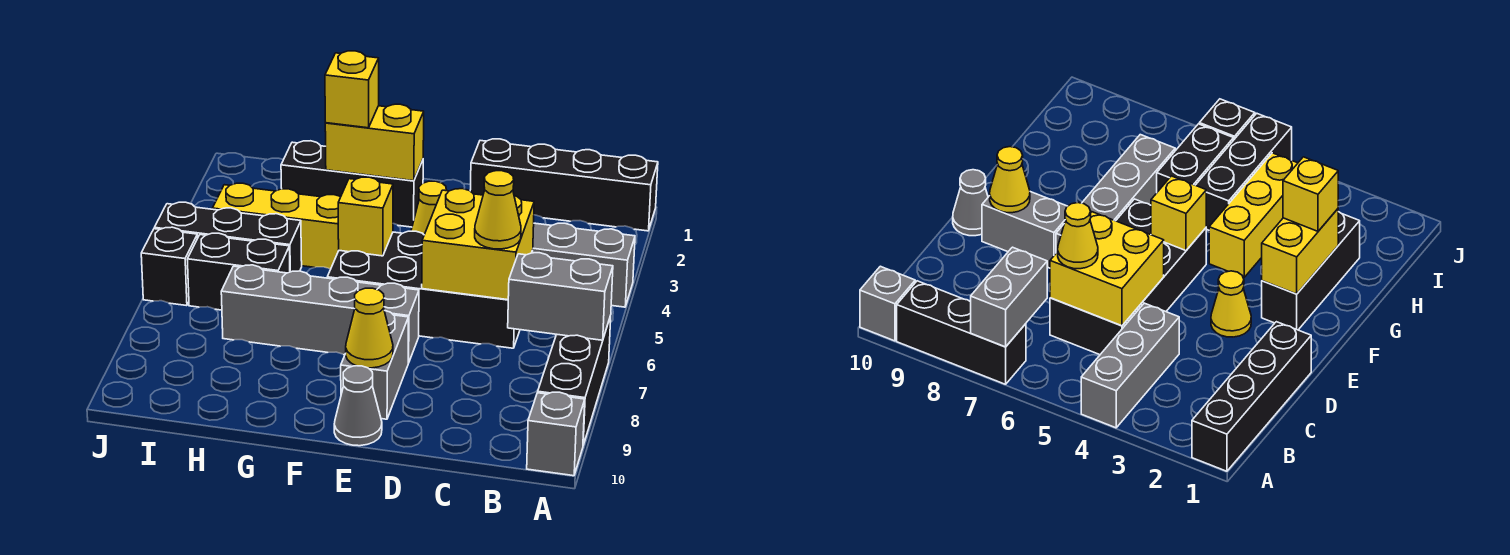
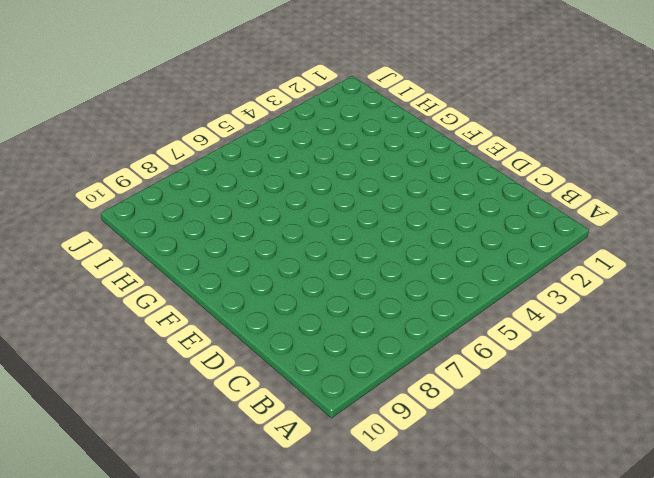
none -> black brick A1:D1 level 1
none -> grey brick A4:C4 level 1
none -> black brick A7:A9 level 1

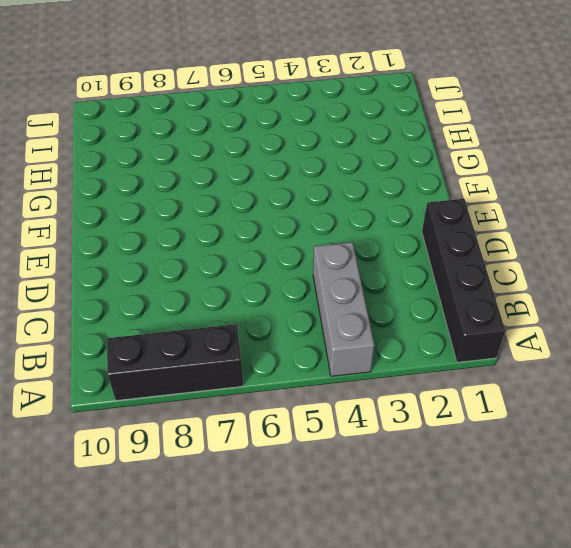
none -> grey brick A10 level 1
none -> black brick C5:F6 level 1
none -> yellow cone E3 level 1

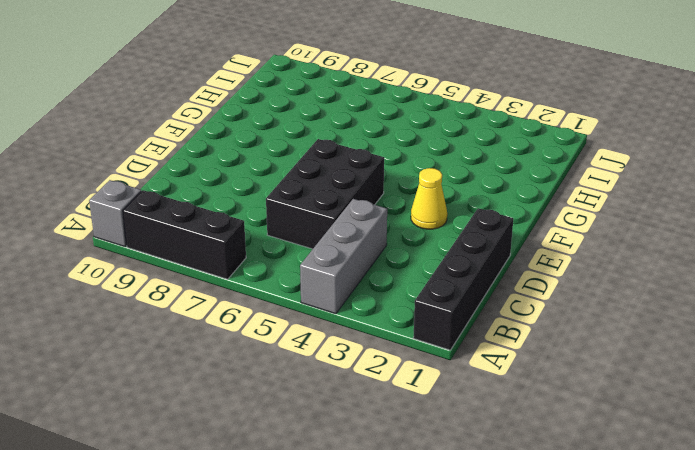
black brick C5:E6 level 1 -> black brick C5:F6 level 1
none -> grey brick E7:H7 level 1
none -> grey brick E8:E9 level 1
none -> grey cone E10 level 1

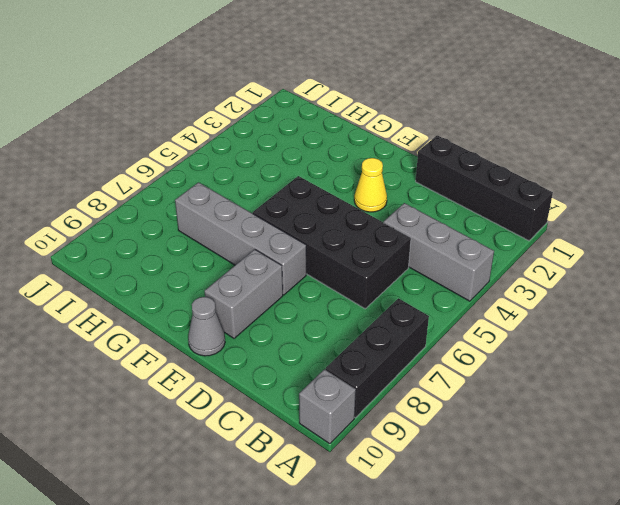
none -> black brick F2:H2 level 1
none -> yellow brick G4:I4 level 1
none -> black brick H5:J5 level 1

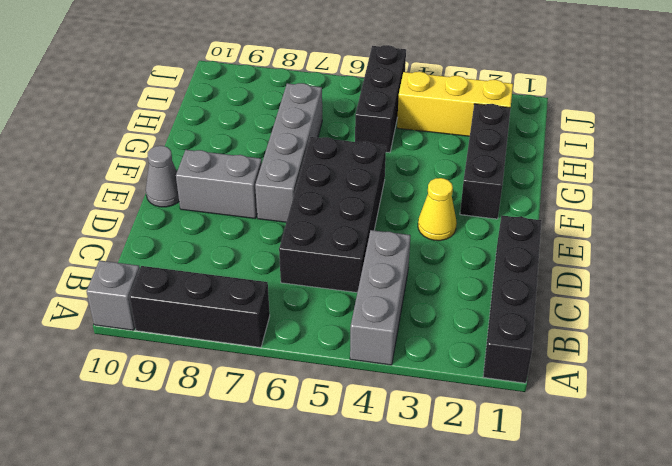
yellow brick I2:I4 level 1 -> yellow brick G4:I4 level 1
none -> black brick H6:I6 level 1
none -> black brick J6 level 1
none -> grey brick A7:B7 level 2

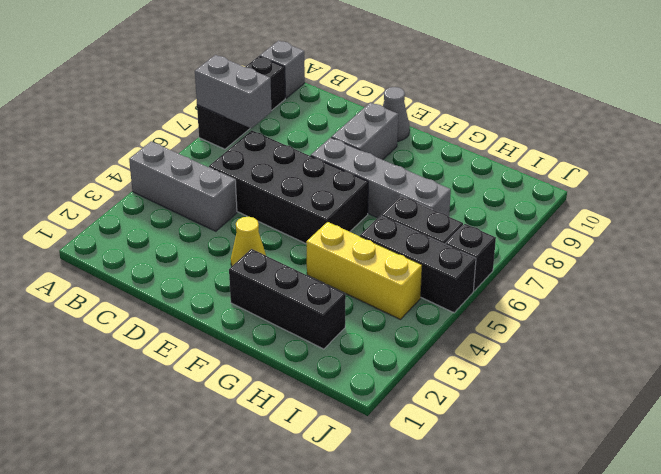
none -> black brick A1:D1 level 1
none -> yellow brick C5:D6 level 2
none -> yellow cone E9 level 2

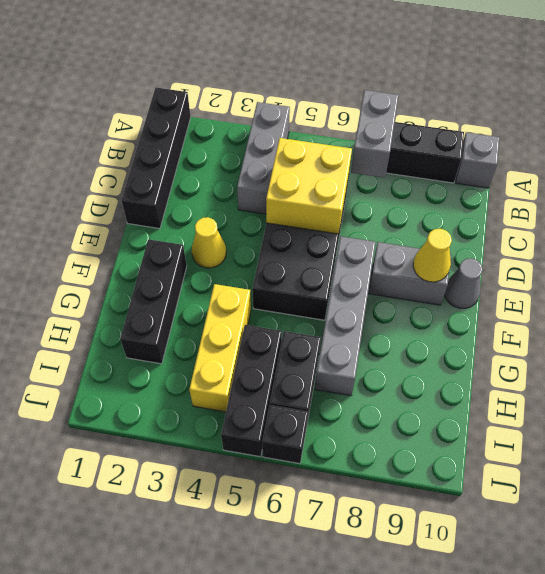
none -> yellow brick F2:G2 level 2
none -> yellow brick F5 level 2
none -> yellow cone C6 level 3

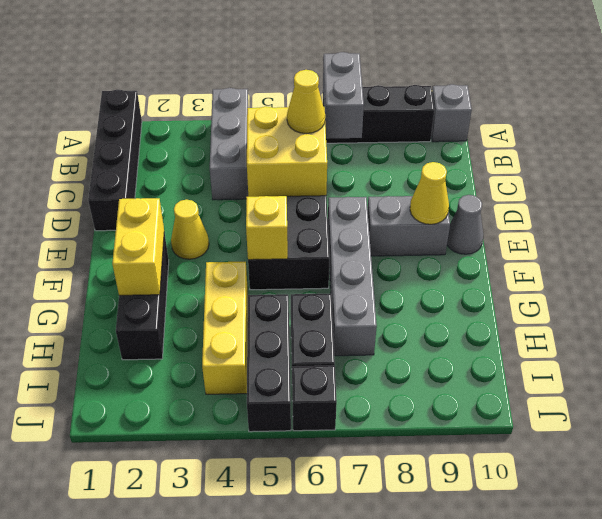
none -> yellow brick G2 level 3

